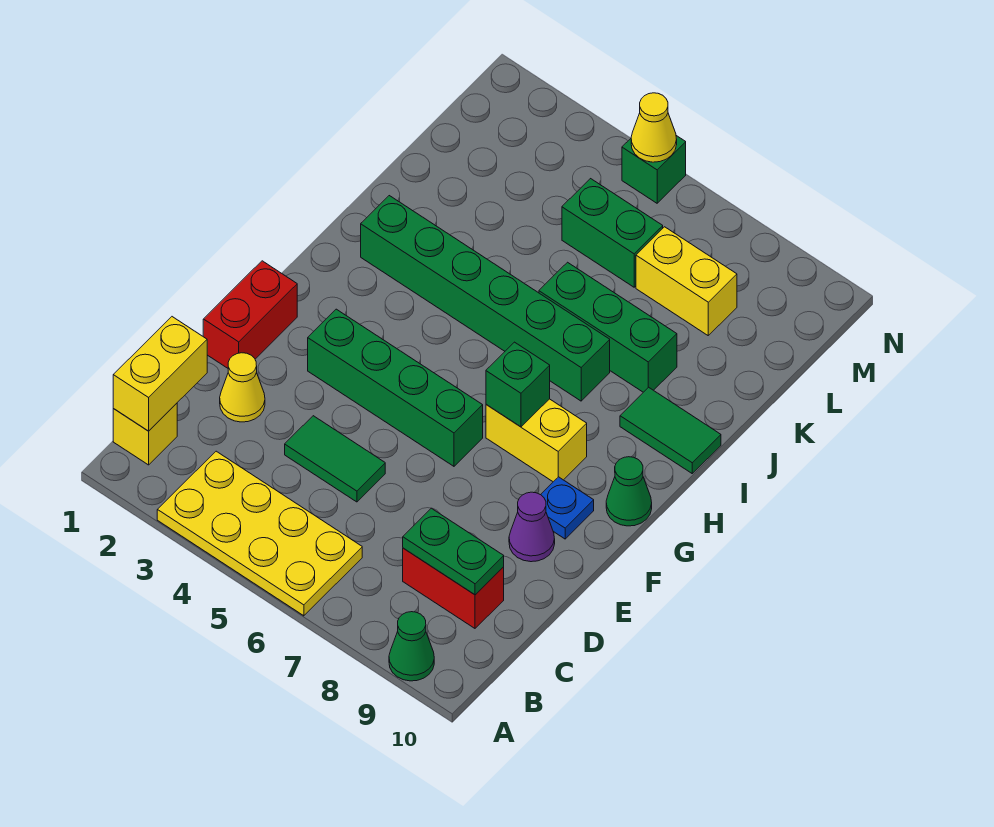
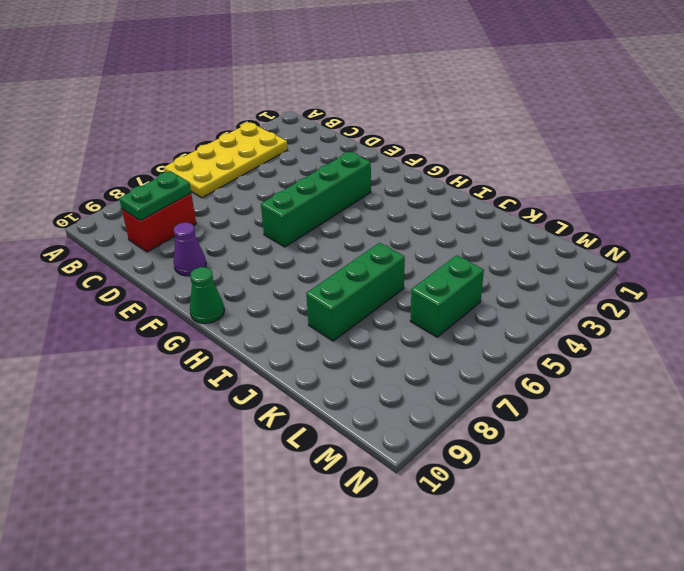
none -> green cone A9 level 1
none -> yellow brick B1 level 1
none -> yellow cone D2 level 1

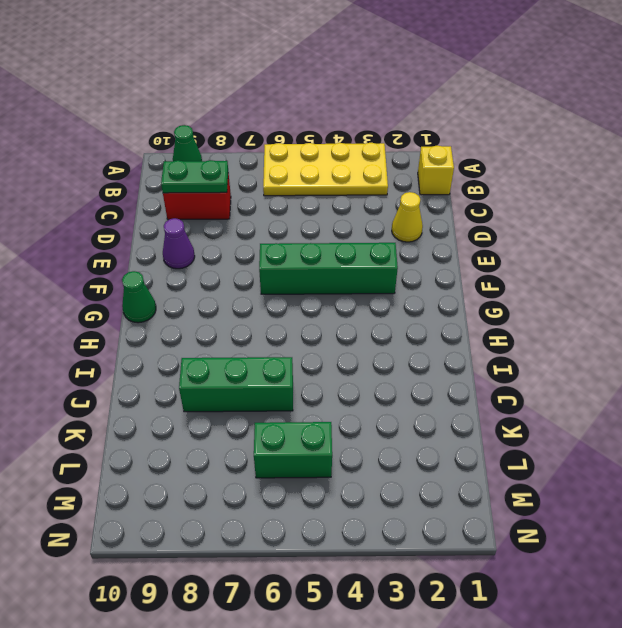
none -> green tile D4:D5 level 1
none -> red brick E1:F1 level 1
none -> blue plate F9 level 1

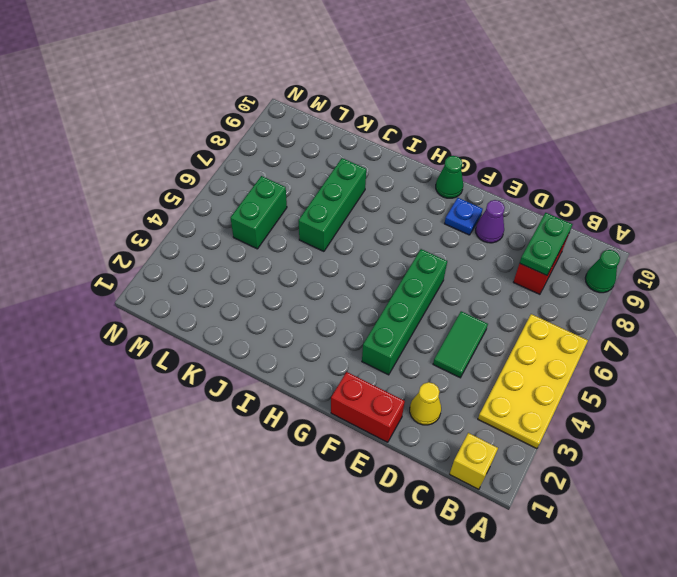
none -> yellow brick G7:G8 level 1
none -> green brick I2:I7 level 1
none -> green tile I9:I10 level 1

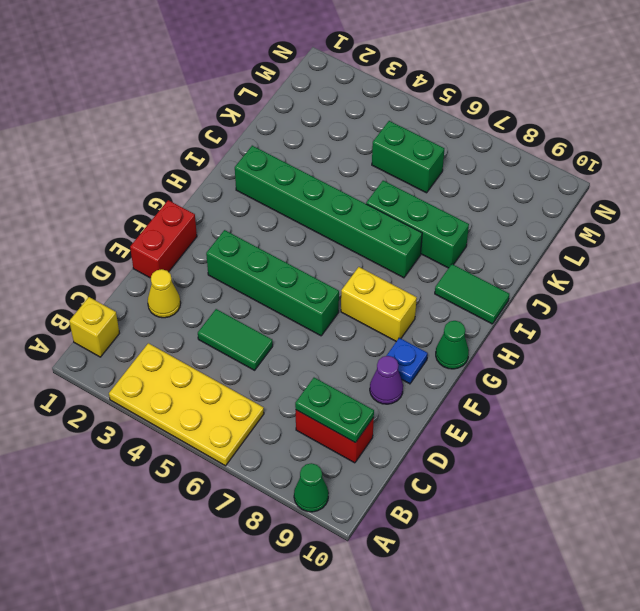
none -> yellow brick L7:L8 level 1
none -> green brick N5 level 1
none -> yellow brick B1:C1 level 2

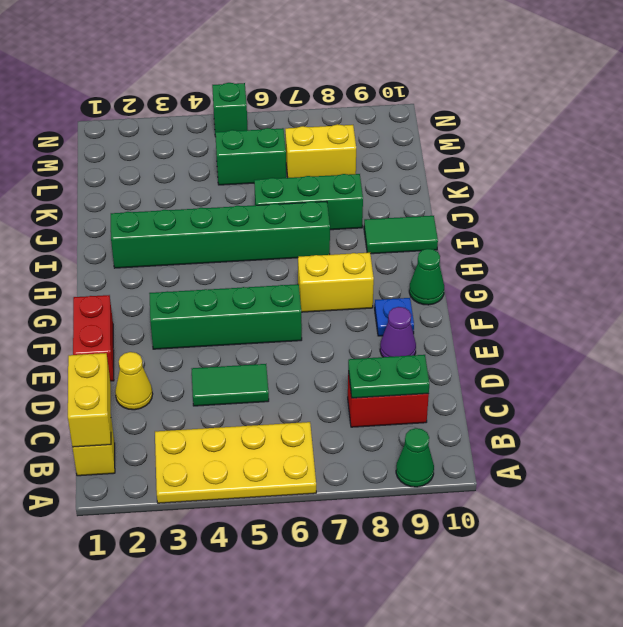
none -> green brick G7 level 2
none -> yellow cone N5 level 2

